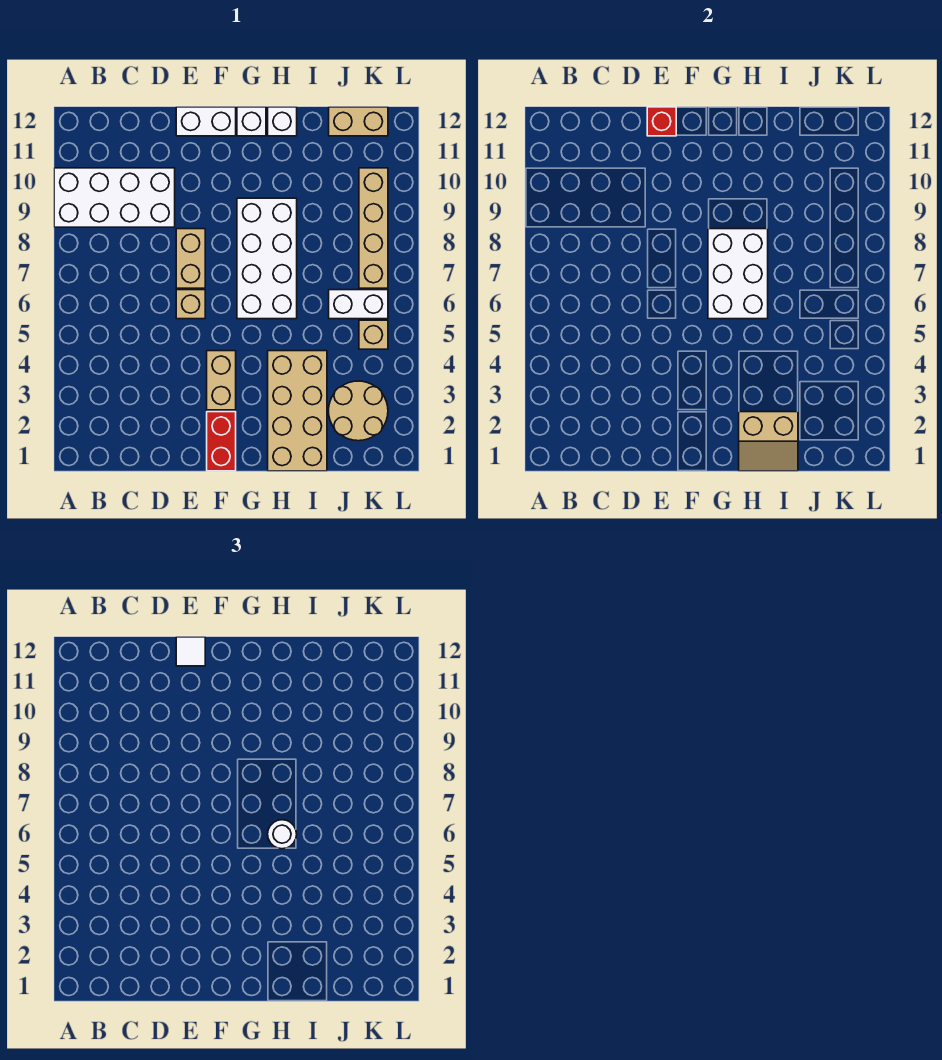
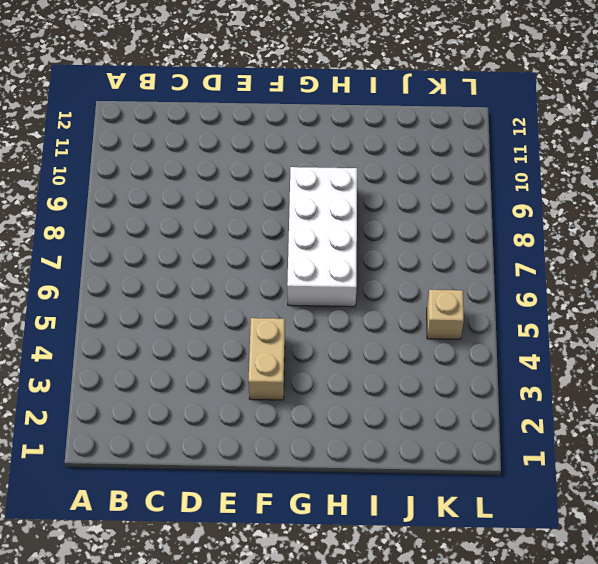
none -> white brick A9:D10 level 1
none -> tan brick E6 level 1
none -> tan brick E7:E8 level 1

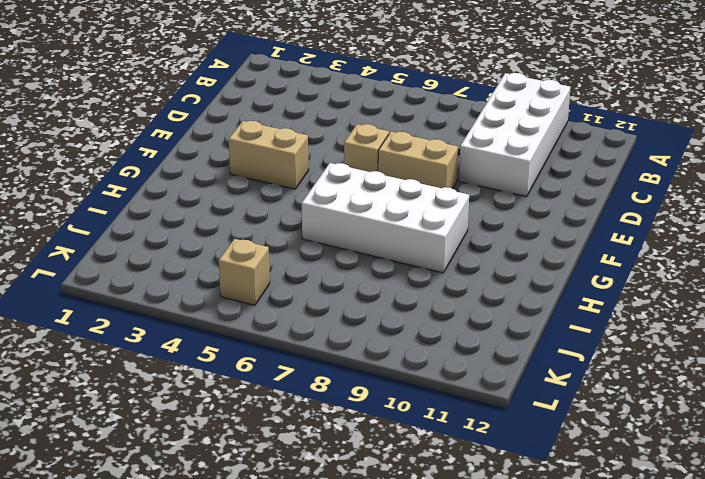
none -> white brick E12:F12 level 1
none -> red brick F1:F2 level 1
none -> white brick G12 level 1

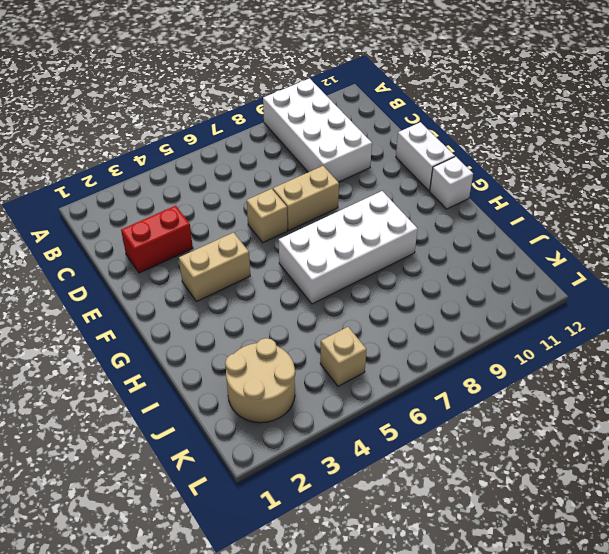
red brick D2:D3 level 1 -> red brick F1:F2 level 1
none -> tan brick H1:I4 level 1
none -> white brick H12 level 1
none -> white brick J6:K6 level 1

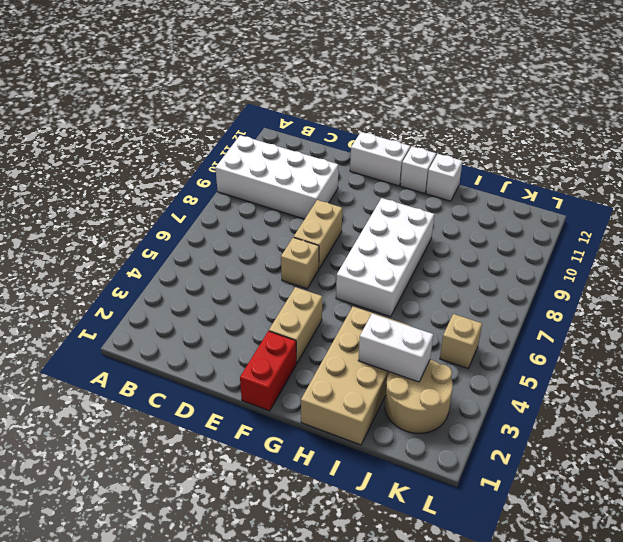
white brick I3:J3 level 2 -> white brick J6:K6 level 1
none -> tan brick J12:K12 level 1
none -> tan brick K7:K10 level 1
none -> red brick E12 level 2

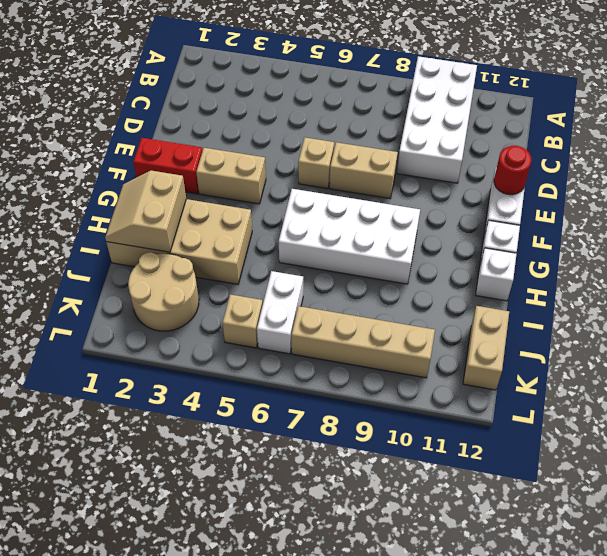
red round brick E12 level 2 -> red brick E12 level 2
none -> white brick G6:H8 level 2
none -> white tile E12 level 3
none -> white round brick H6 level 3

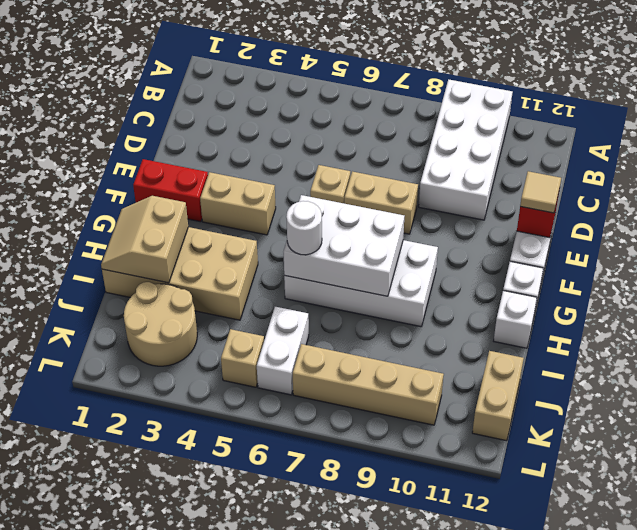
tan tile E12 level 3 -> white tile E12 level 3

